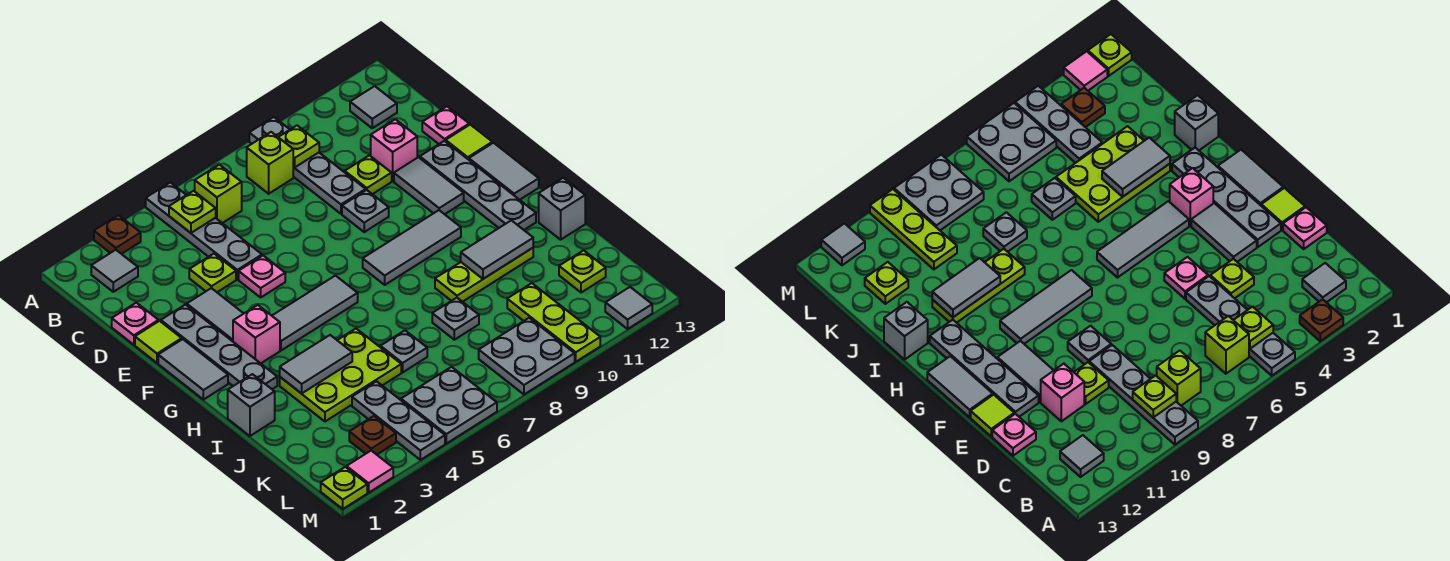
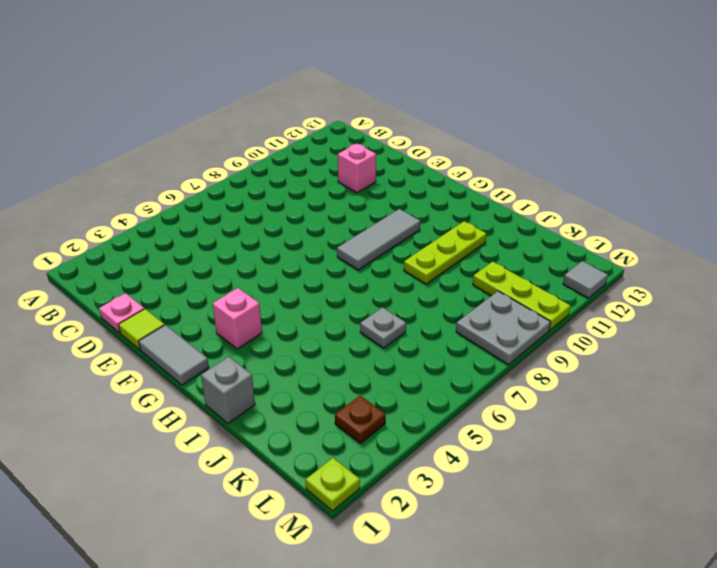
none -> brown plate A3 level 1
none -> grey plate A5:D5 level 1
none -> grey plate A9:D9 level 1
none -> grey tile B2 level 1

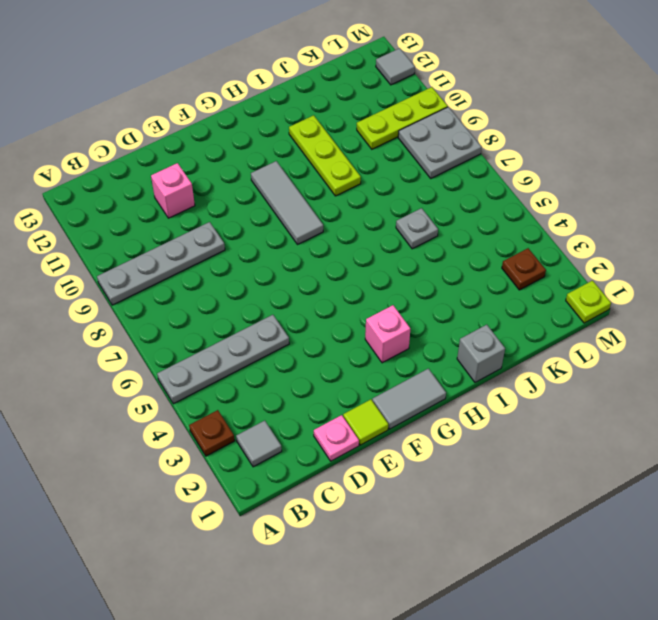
none -> lime brick B6 level 1
none -> lime brick B8 level 1
none -> grey tile B12 level 1
none -> lime plate D4 level 1

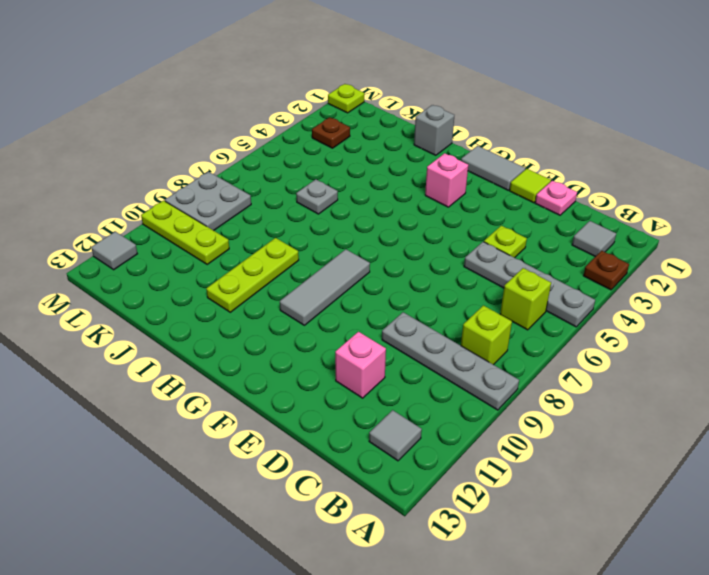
none -> lime plate D10 level 1
none -> pink plate D13 level 1
none -> grey plate E2:H2 level 1
none -> grey tile E3:F3 level 1

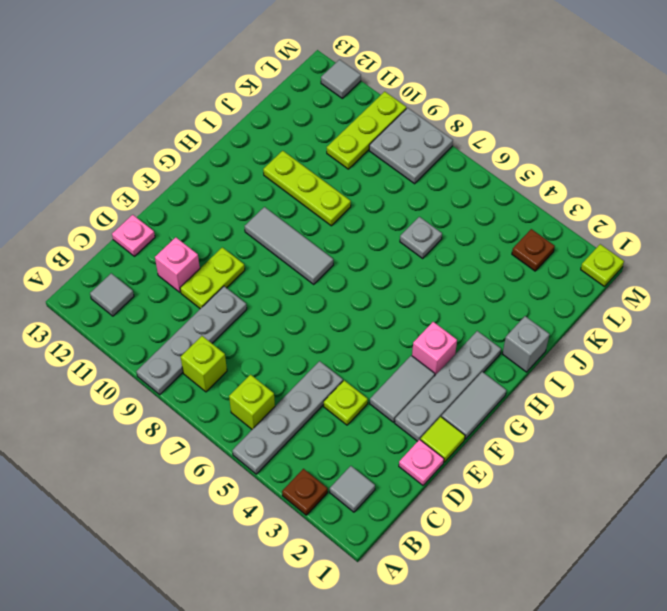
lime plate D10:E10 level 1 -> lime plate D10 level 1
none -> pink plate E5 level 1
none -> grey plate E9 level 1
none -> grey tile E11:F11 level 1
none -> grey plate E12:H12 level 1

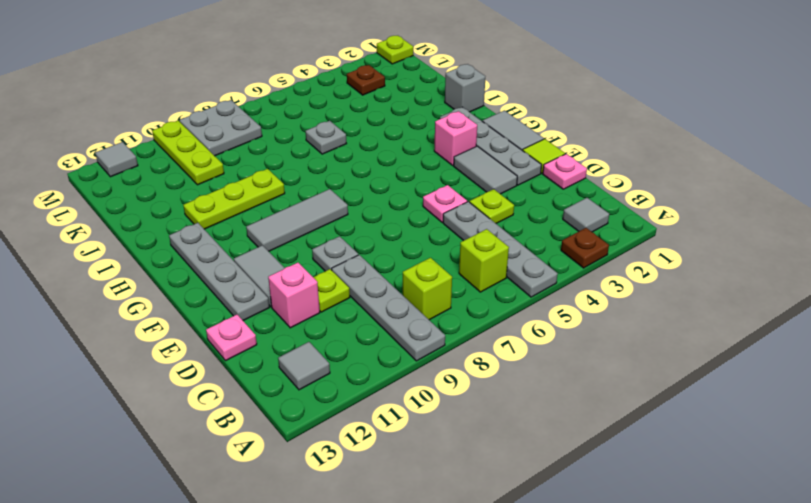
none -> lime tile E13 level 1
none -> grey tile F13:G13 level 1
none -> grey tile G4:G6 level 1
none -> lime plate I3:J5 level 1

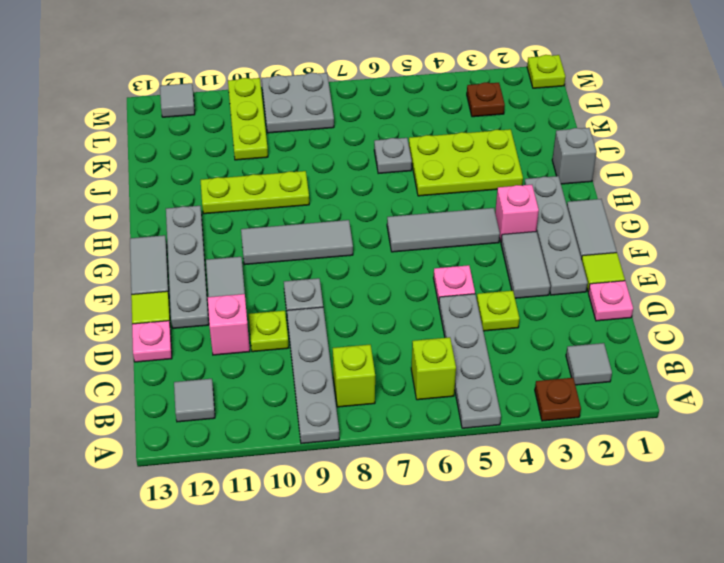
none -> grey brick I13 level 1
none -> grey plate J8 level 1
none -> grey plate K4:M4 level 1
none -> lime plate K12 level 1

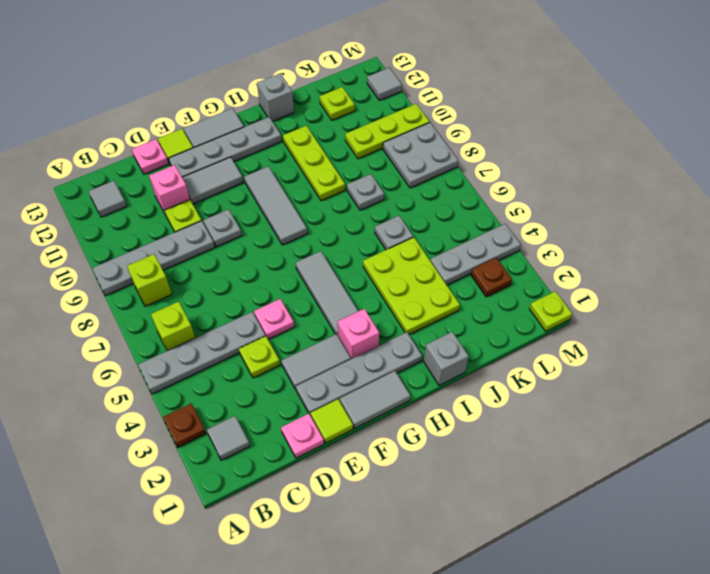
none -> grey plate L5:M6 level 1
none -> pink tile M2 level 1
none -> lime plate B5 level 2
none -> lime plate B9 level 2

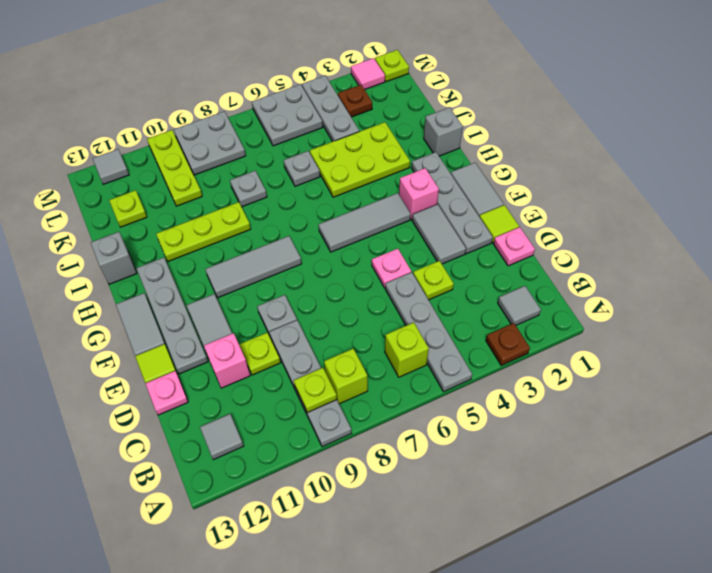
none -> lime plate B5 level 2
none -> grey tile I3:I4 level 2
none -> grey tile I10:I11 level 2

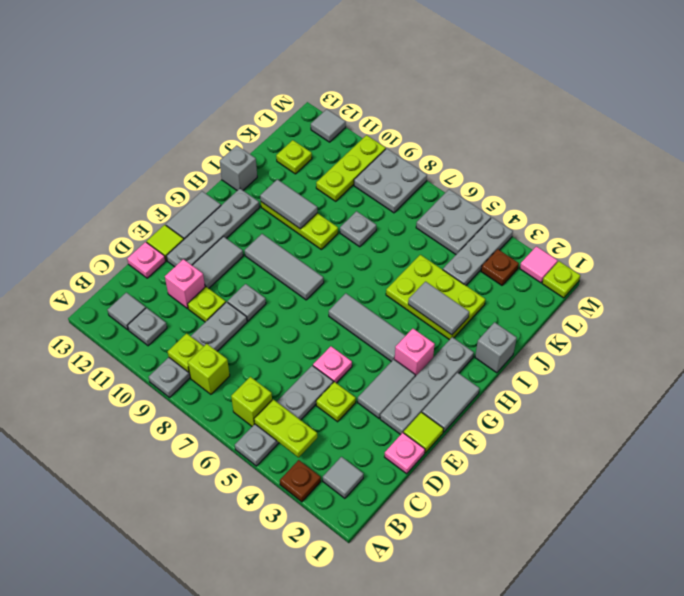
lime plate B4:B5 level 2 -> lime plate B5 level 2
grey plate B11 level 1 -> grey plate J6 level 1

